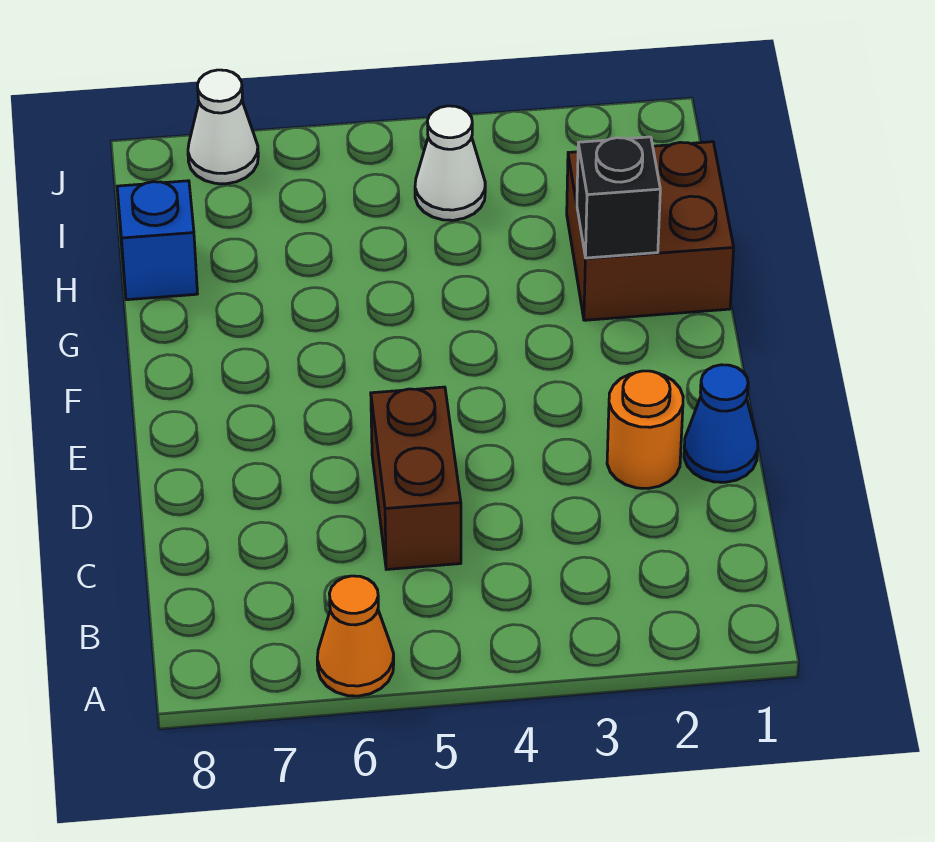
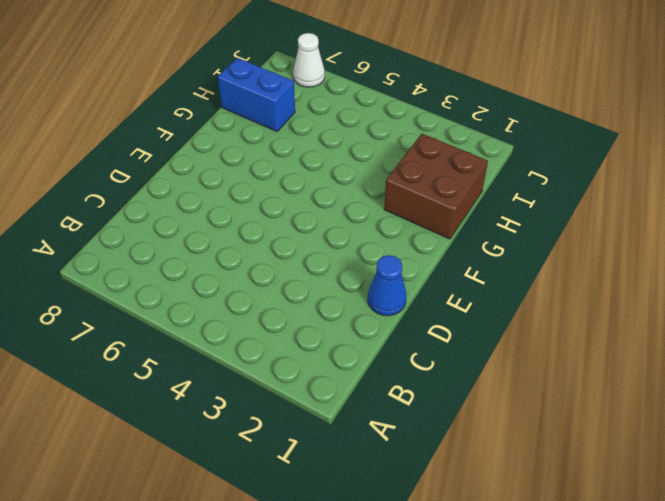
blue brick H7:H8 level 1 -> blue brick H8 level 1
none -> orange cone A6 level 1
none -> brown brick C5:D5 level 1

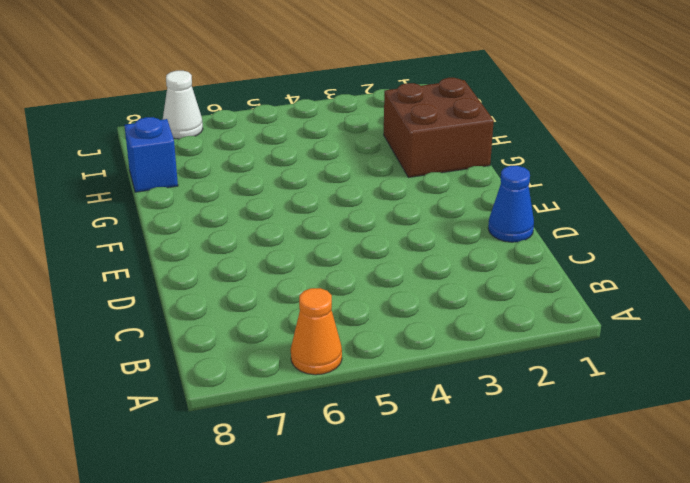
none -> brown brick C5:D5 level 1
none -> orange round brick D2 level 1

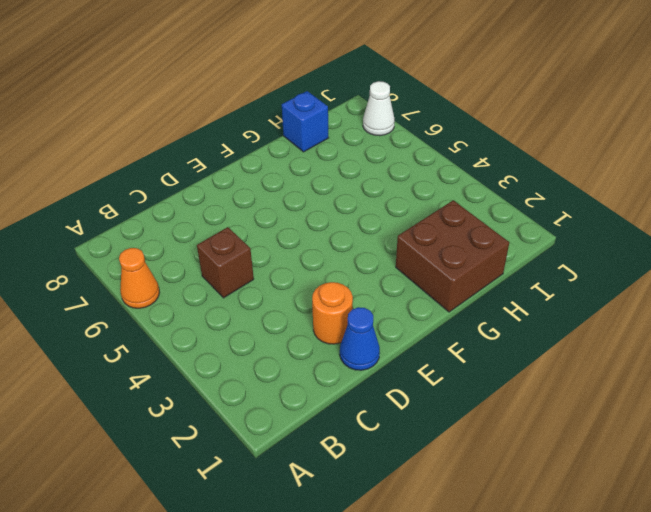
brown brick C5 level 1 -> brown brick C5:D5 level 1
none -> white cone I4 level 1
none -> black brick G2 level 2

